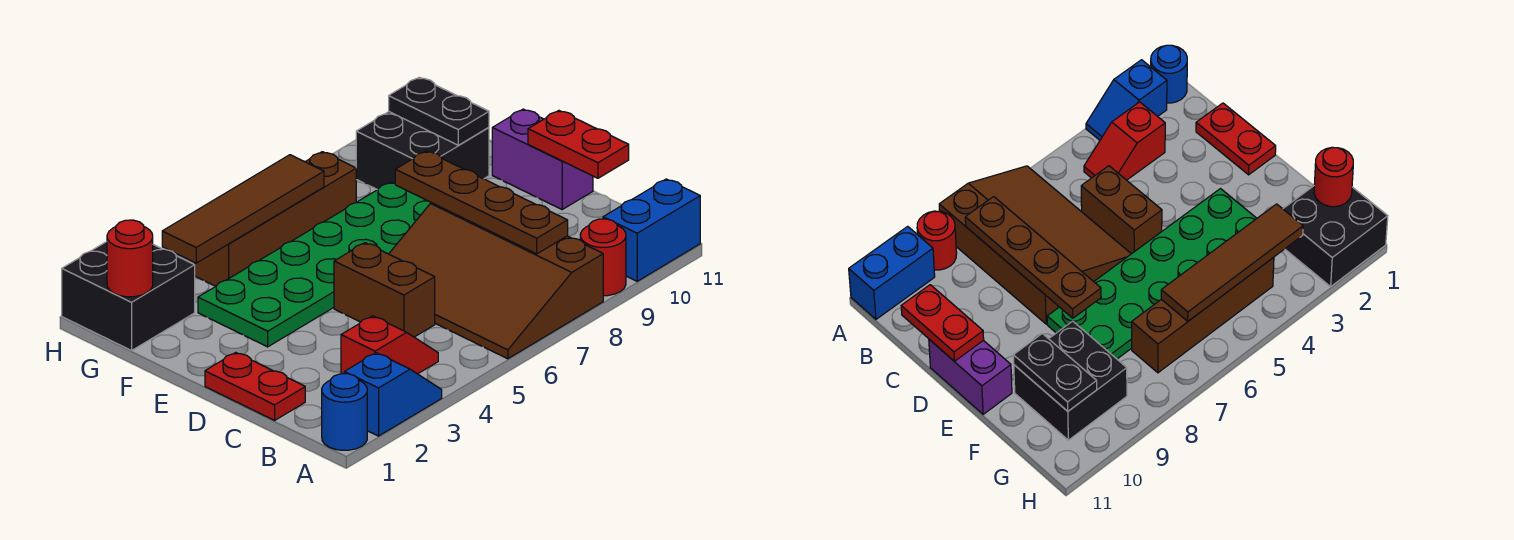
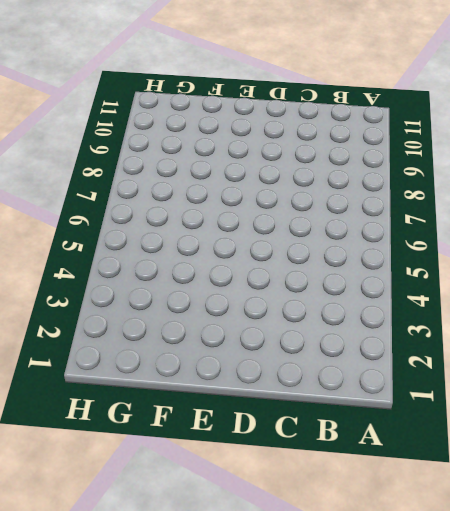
none -> blue round brick A1 level 1
none -> blue slope A2:A3 level 1 top 2
none -> brown slope A6:D8 level 1 top 8

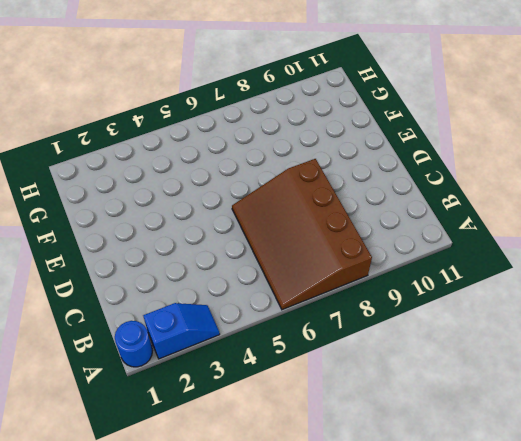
none -> red round brick A9 level 1
none -> blue brick A10:A11 level 1
none -> red slope B3:B4 level 1 top 3

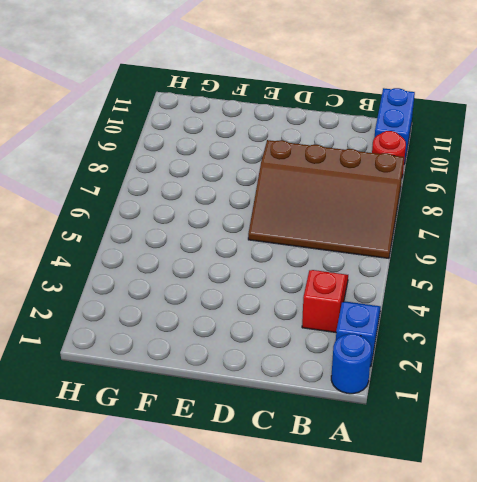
none -> red plate C1:D1 level 1
none -> brown brick C5:D5 level 1
none -> purple brick D11:E11 level 1

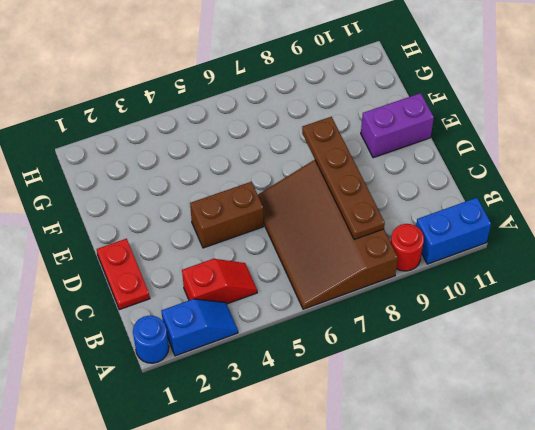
brown brick D4:D5 level 1 -> brown brick C5:D5 level 1
purple brick E10:E11 level 1 -> purple brick D11:E11 level 1
none -> green plate E3:F8 level 1
none -> black brick F9:G10 level 1
none -> black brick G1:H2 level 1

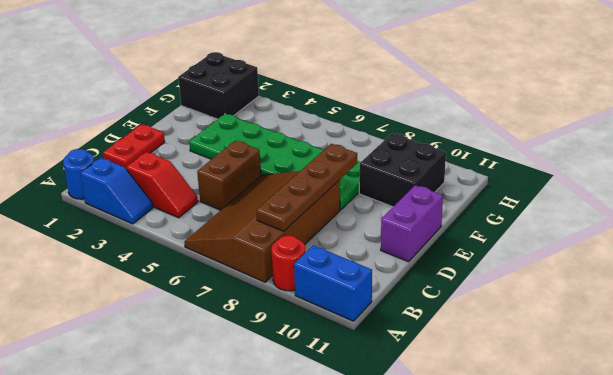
none -> brown brick G4:G7 level 1
none -> red plate C11:D11 level 2
none -> black plate F10:G10 level 2

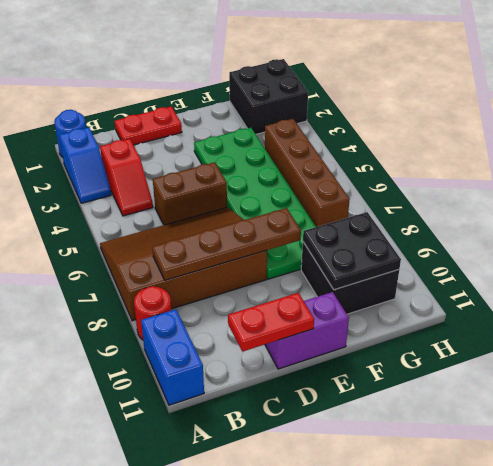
black plate F9:G10 level 2 -> black plate F10:G10 level 2
none -> red round brick G1 level 2
none -> brown tile G3:G6 level 2

